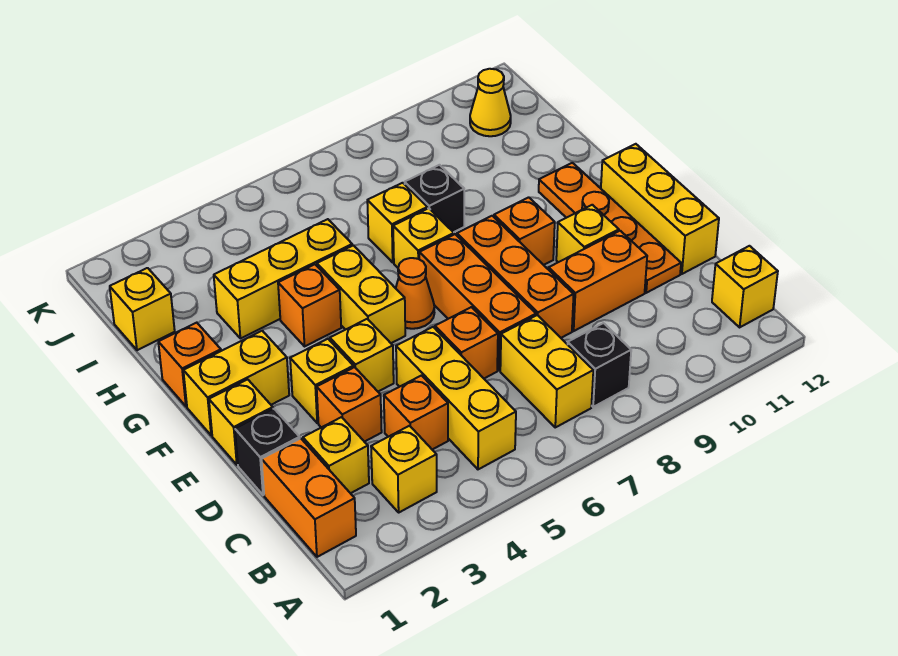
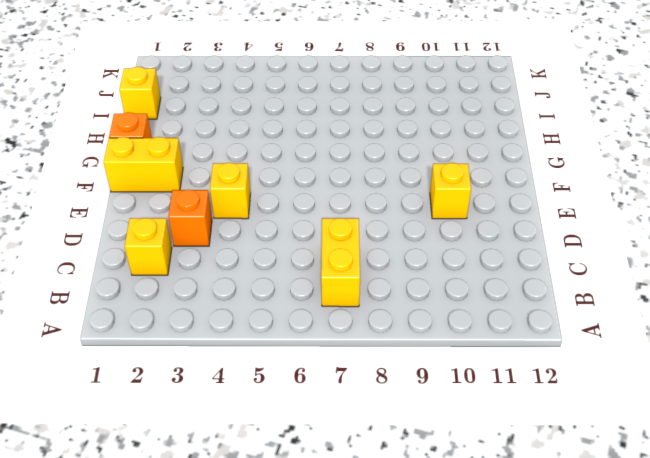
none -> orange brick B1:C1 level 1
none -> yellow brick B3 level 1
none -> yellow brick B5:D5 level 1
none -> black brick B8 level 1

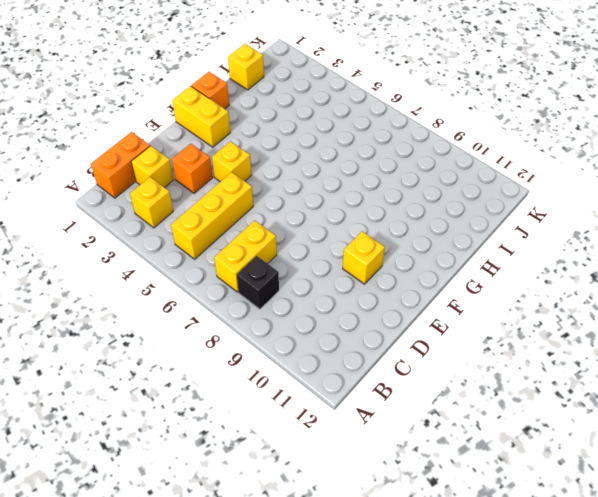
none -> yellow brick B12 level 1
none -> orange brick C4 level 1
none -> black brick D1 level 1
none -> orange brick D6 level 1

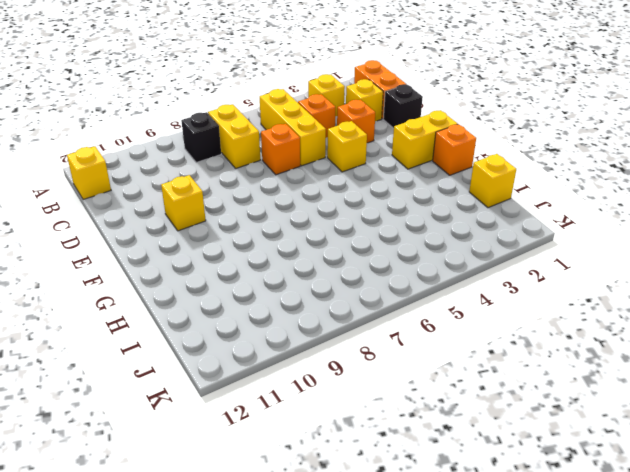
none -> orange brick D7:F7 level 1
none -> orange brick D8:F8 level 1
none -> orange brick D9:D10 level 1
none -> orange plate D11:G11 level 1

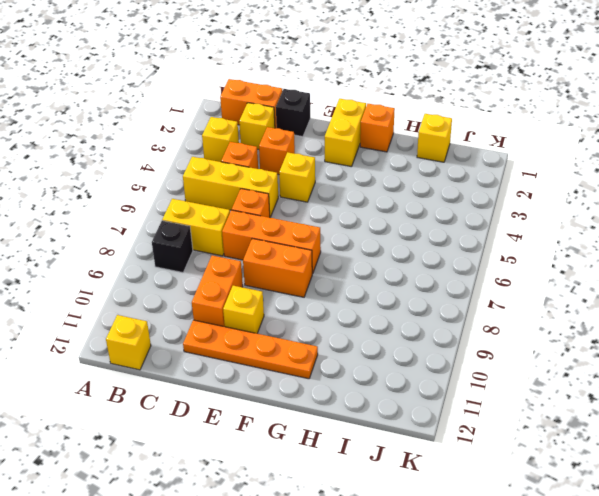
orange brick E8:F8 level 1 -> orange brick D8:F8 level 1
none -> yellow brick D12:F12 level 1
none -> yellow brick E1 level 1
none -> yellow brick E3 level 1
none -> yellow brick F5:G5 level 1

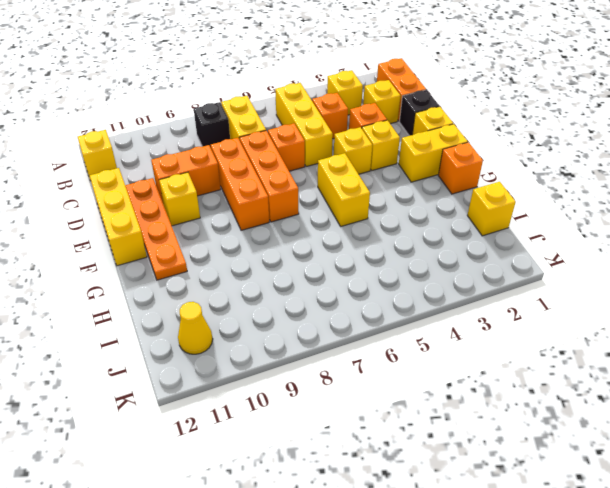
none -> orange cone F6 level 1
none -> orange brick F9 level 1
none -> orange brick G4 level 1
none -> yellow brick G7 level 1

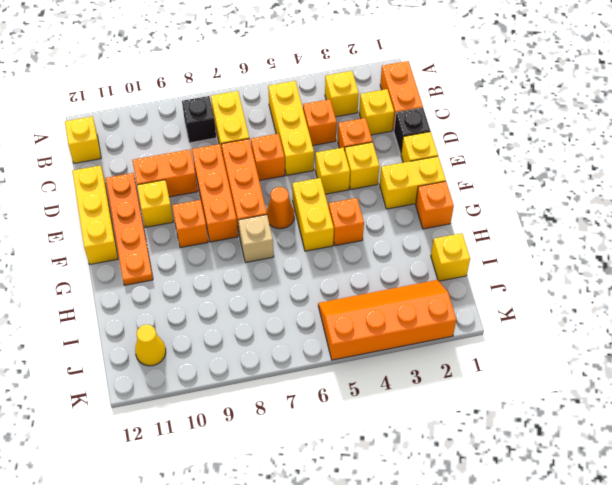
tan brick G7 level 1 -> yellow brick G7 level 1
orange slope J2:K5 level 1 top K -> none
none -> yellow brick H3:H5 level 1
none -> yellow brick H7 level 1
none -> black brick H8 level 1

